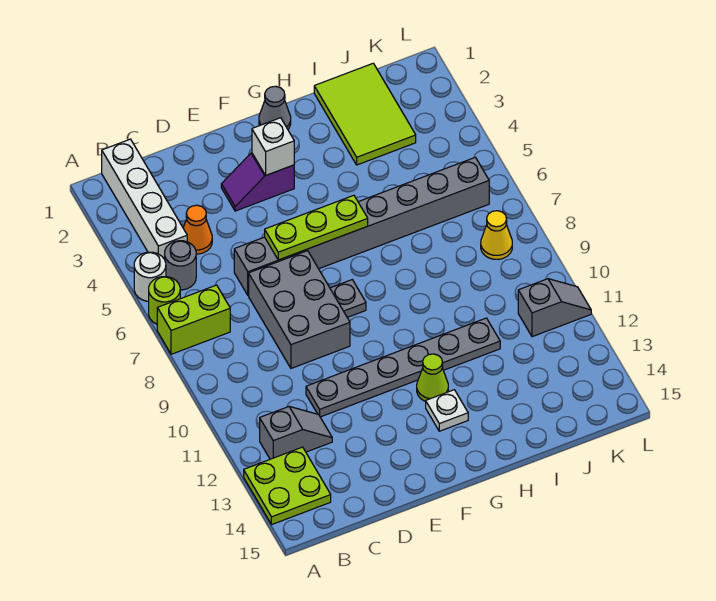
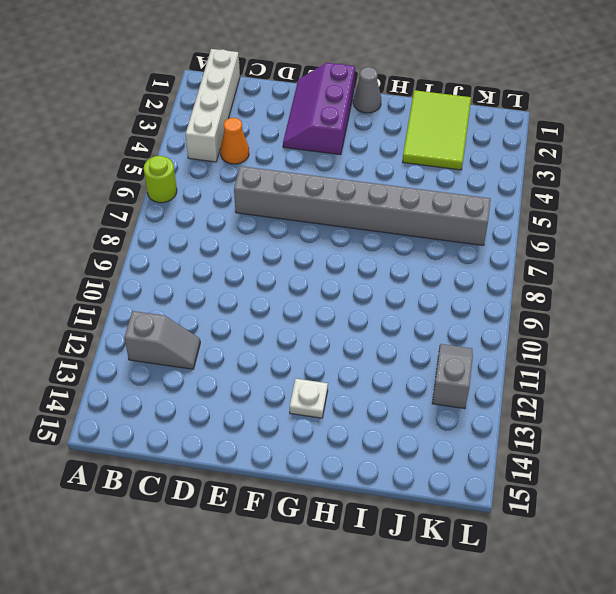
purple slope E1:F3 level 1 top F -> purple slope E3:F3 level 1 top F
grey slope K11:K12 level 1 top 12 -> grey slope K11:L11 level 1 top K
none -> white round brick A5 level 1
none -> lime brick A7:B7 level 1
none -> lime plate A13:B14 level 1

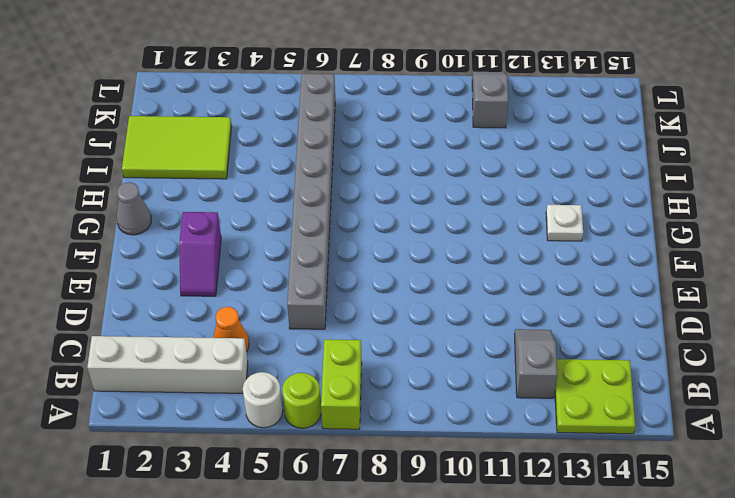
none -> grey round brick B5 level 1
none -> grey brick D7:E9 level 1
none -> grey plate D11:I11 level 1

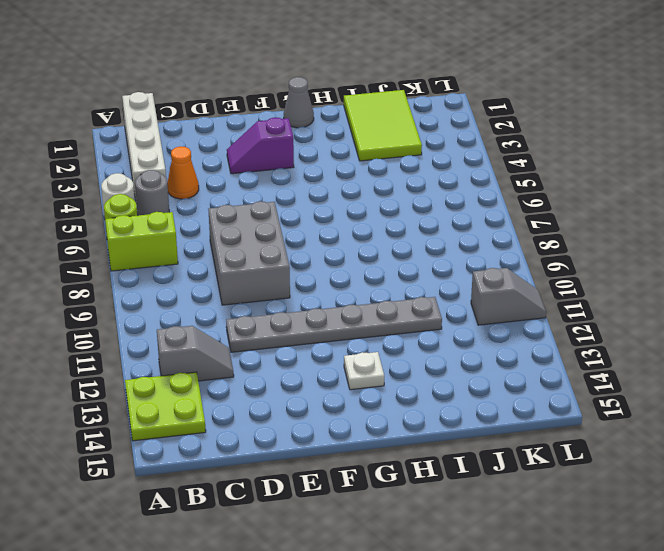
none -> grey brick D6:K6 level 1
none -> grey plate F8 level 1
none -> lime cone G12 level 1

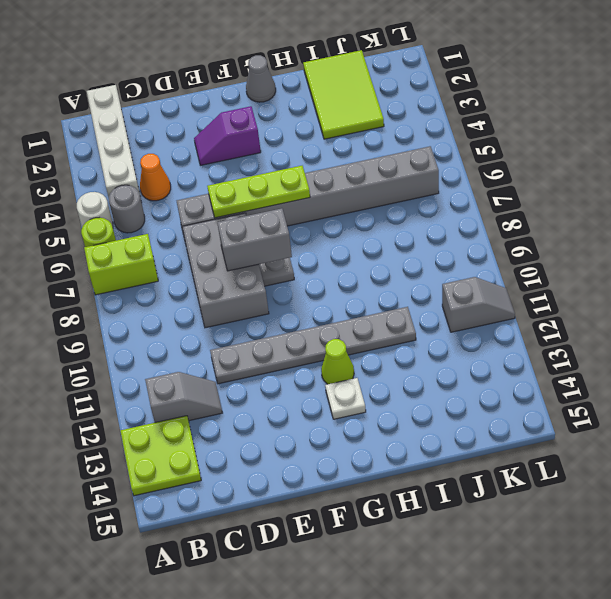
grey brick E8:F8 level 2 -> none
none -> yellow cone K8 level 1
none -> white brick F3 level 2

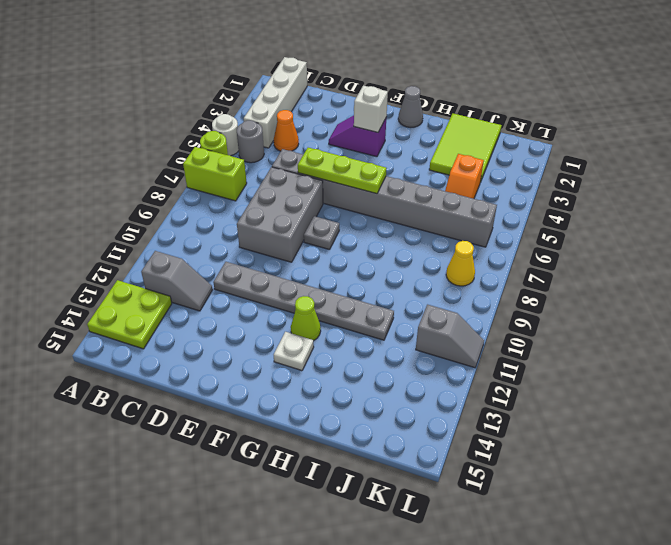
orange slope J4:J5 level 1 top 4 -> none

